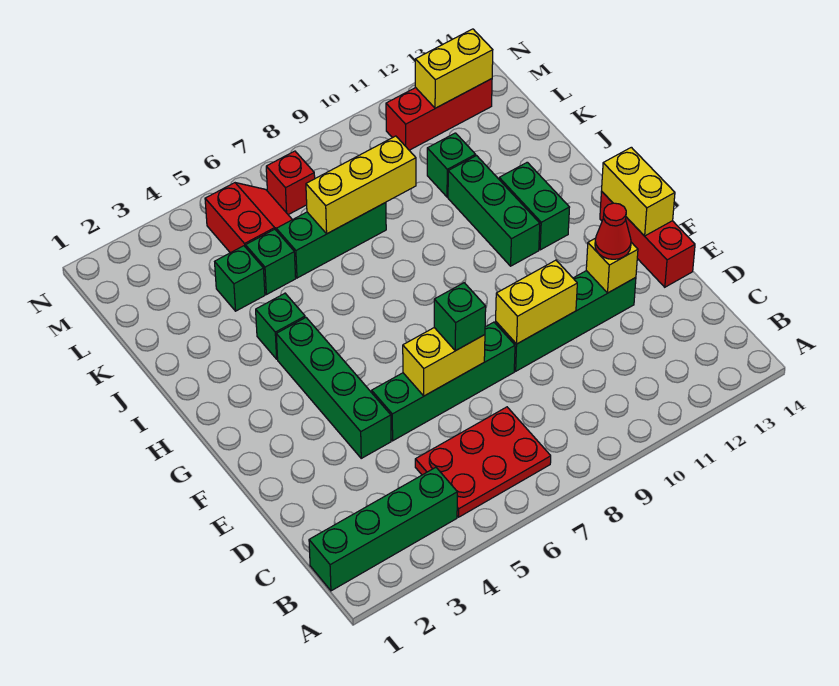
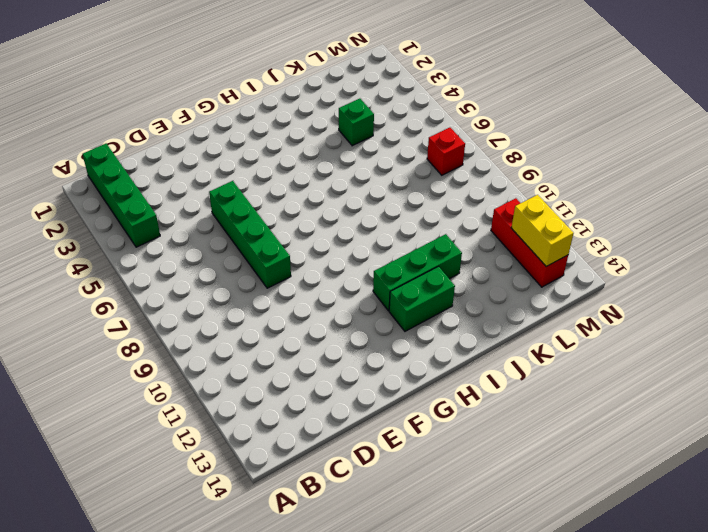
none -> red plate B5:C7 level 1
none -> green brick E4:H4 level 1
none -> green brick E9:E12 level 1

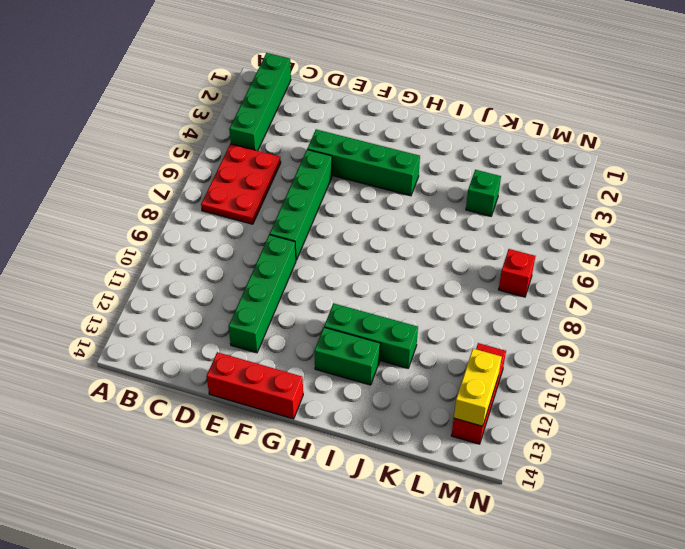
none -> green brick I4 level 1
none -> green brick K5 level 1
none -> green brick K6:K8 level 1

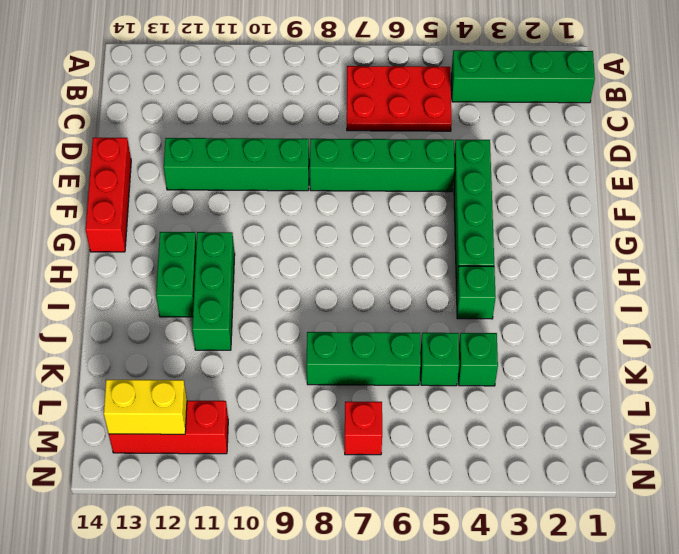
none -> green brick K11 level 1
none -> red slope L5:M6 level 1 top 5
none -> yellow brick E6:E7 level 2

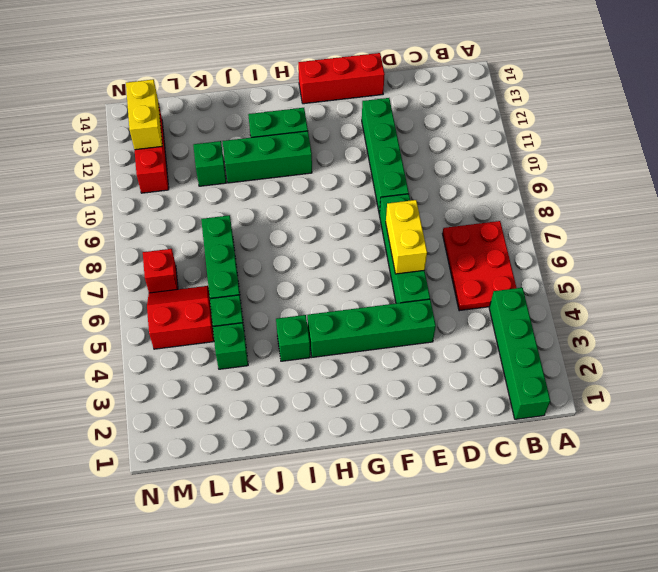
none -> yellow brick E9:E10 level 2
none -> yellow brick E12 level 2
none -> yellow brick F14:G14 level 2

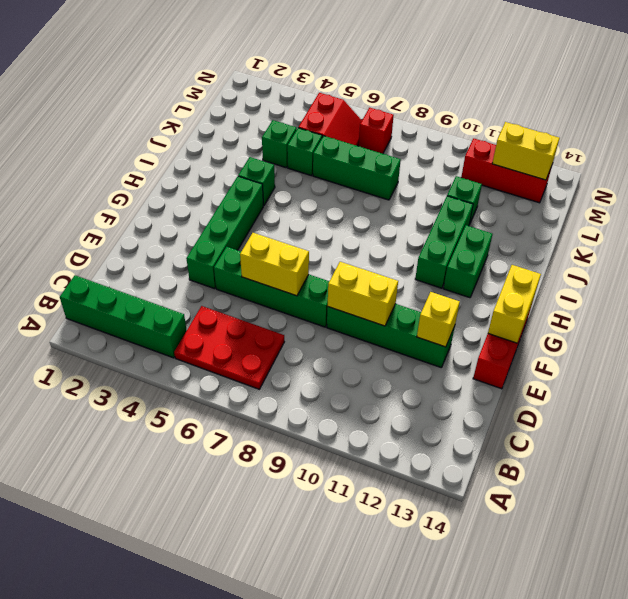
none -> yellow brick K7:K9 level 2
none -> green brick E7 level 3
none -> red cone E12 level 3

